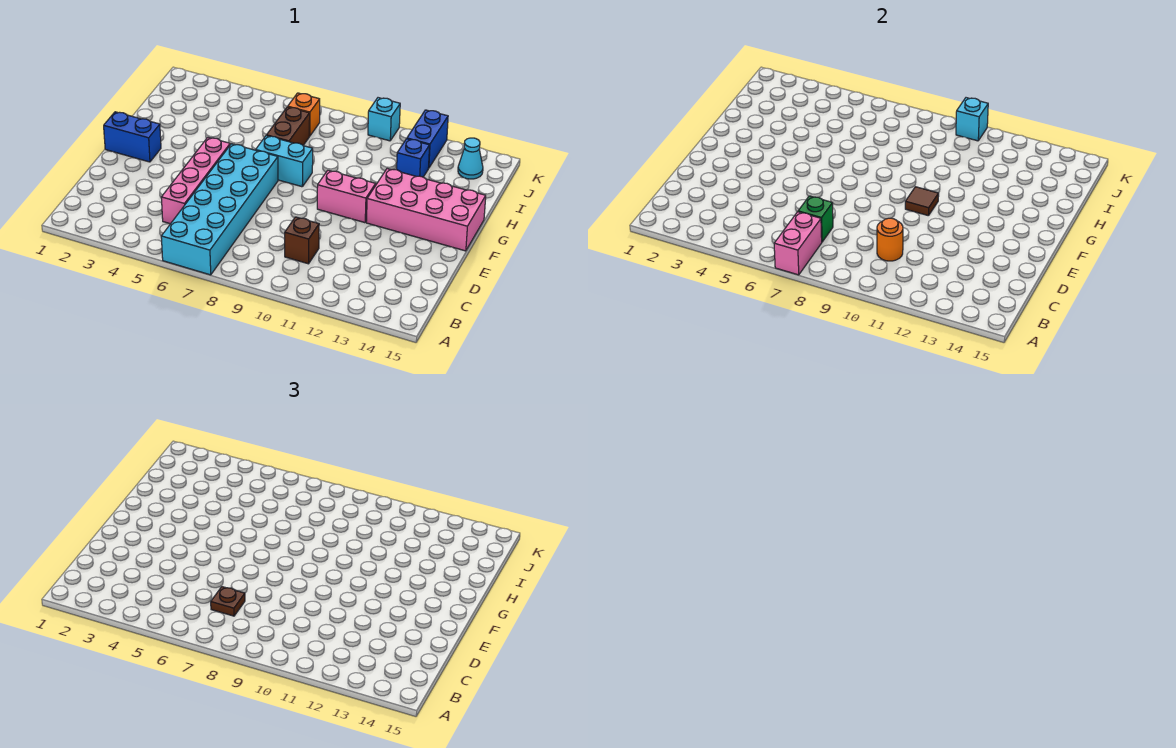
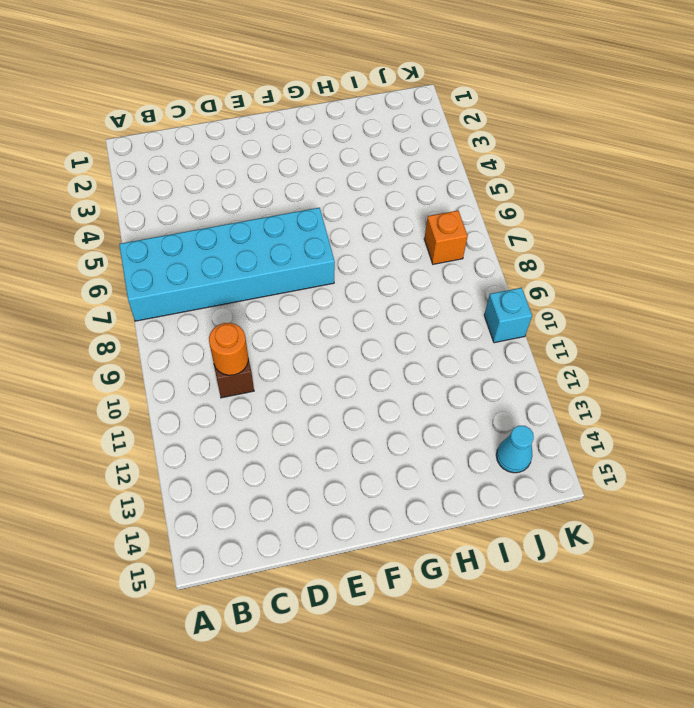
none -> pink brick C5:F5 level 1
none -> blue brick F1:F2 level 1
none -> pink brick F10:F11 level 1

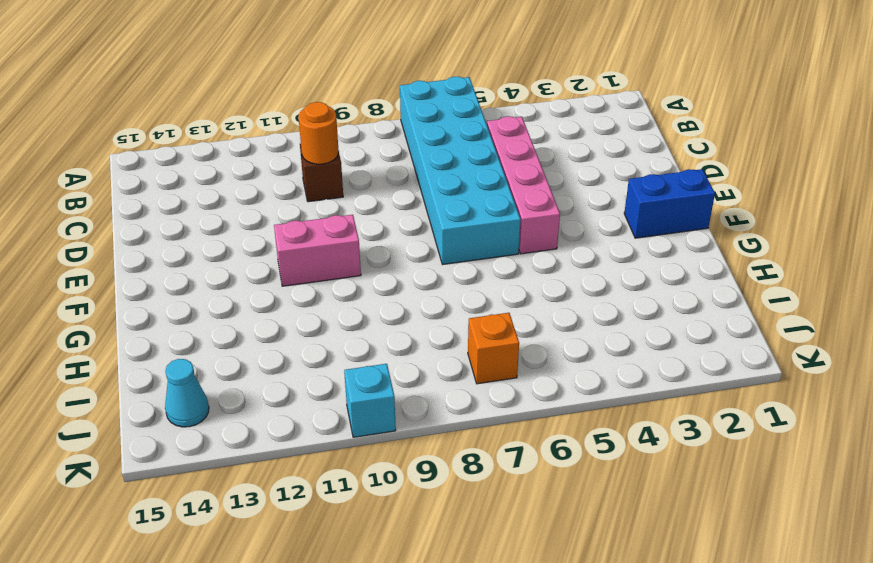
none -> pink brick F12:G15 level 1
none -> cyan brick G7:G8 level 1
none -> brown brick H7:I7 level 1

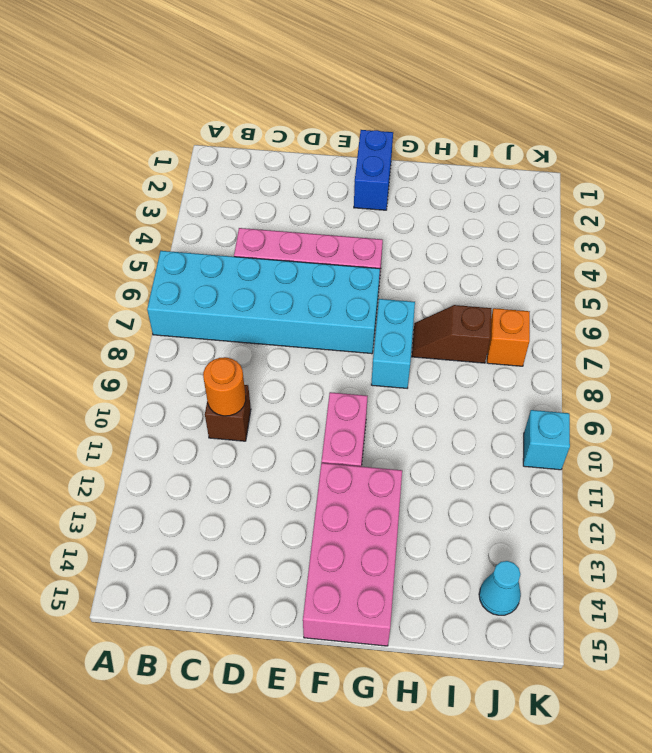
brown slope H7:I7 level 1 top I -> brown brick H7:I7 level 1
none -> blue brick I12 level 1
none -> blue brick J12:K12 level 1
none -> pink brick A7:B7 level 2

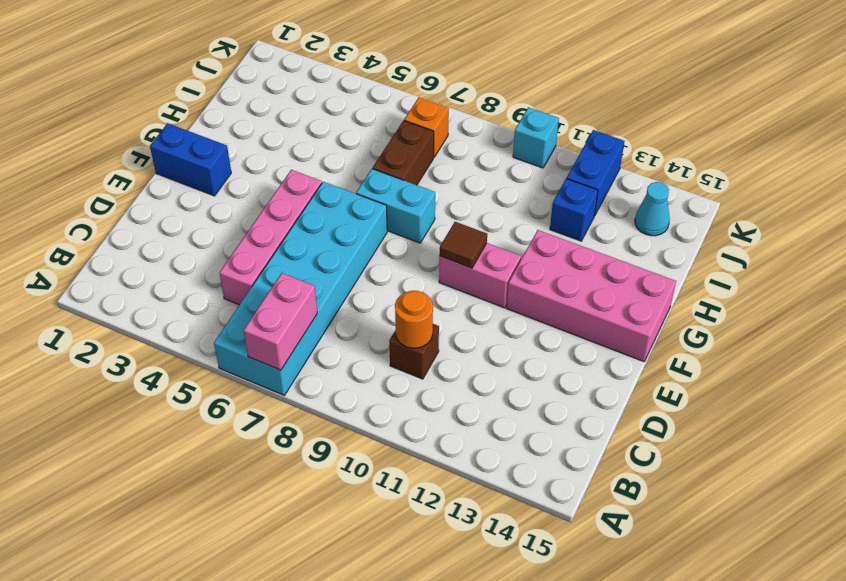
none -> green brick C7 level 2
none -> cyan brick K10 level 2
none -> brown plate C7 level 3

